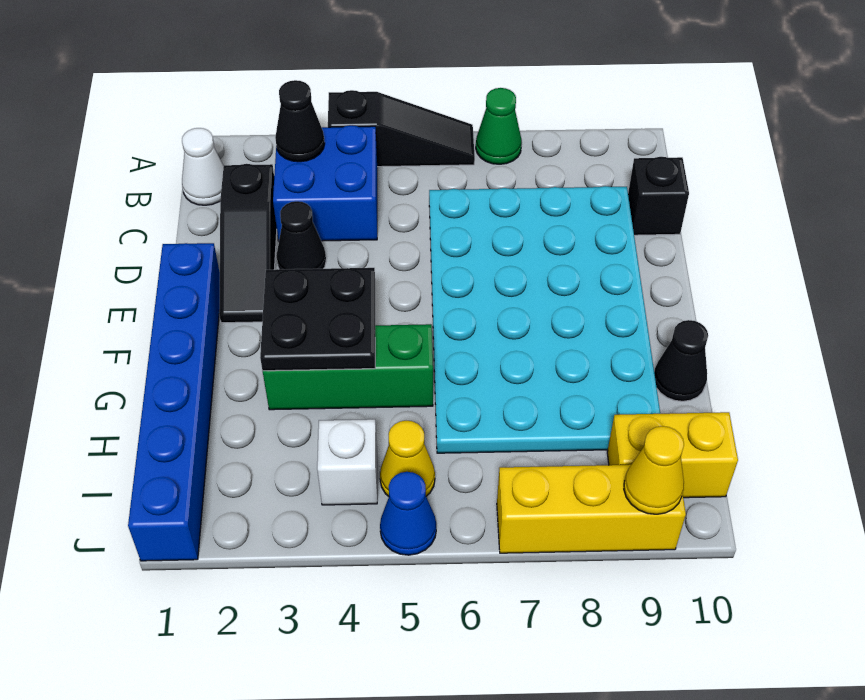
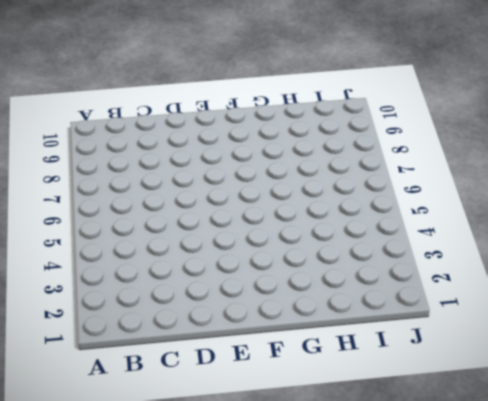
none -> black slope A4:A6 level 1 top 4
none -> green cone A7 level 1
none -> white cone B1 level 1

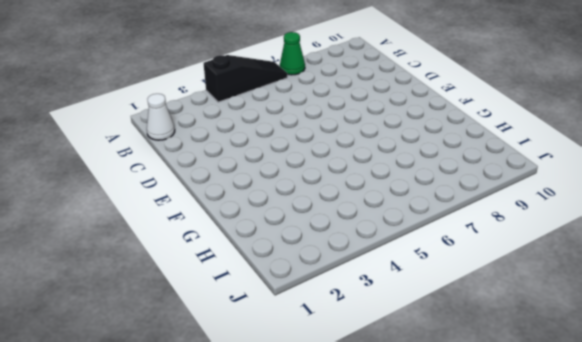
none -> blue brick B3:C4 level 1
none -> black slope C2:E2 level 1 top C
none -> cyan plate C6:H9 level 1

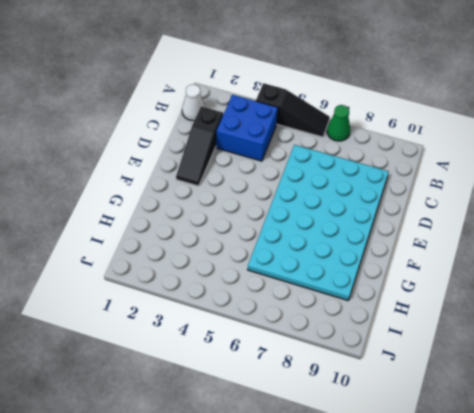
none -> black brick C10 level 1
none -> black cone D3 level 1
none -> blue brick E1:J1 level 1

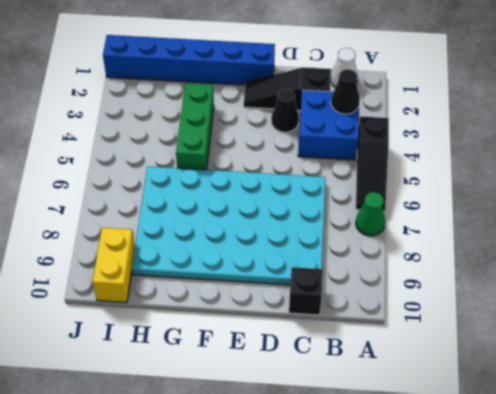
none -> black cone G10 level 1
none -> white brick I4 level 1
none -> yellow cone I5 level 1

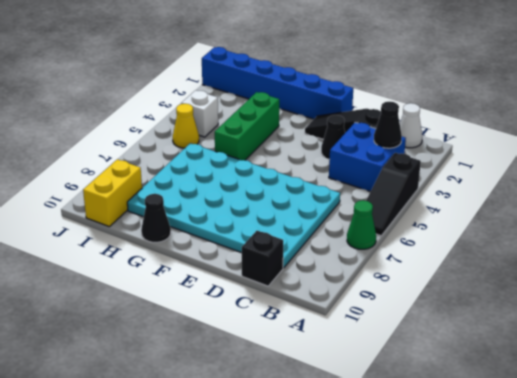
none -> blue cone J5 level 1
none -> yellow brick J7:J9 level 1
none -> black plate F3:G4 level 2

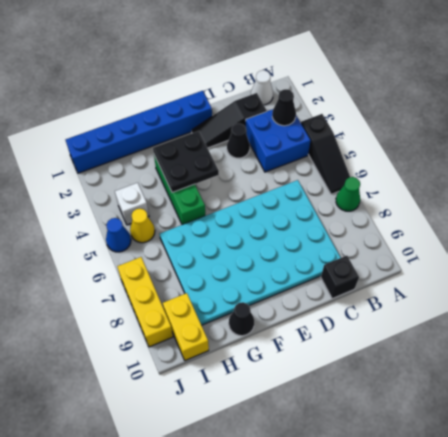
none -> yellow cone J9 level 2

